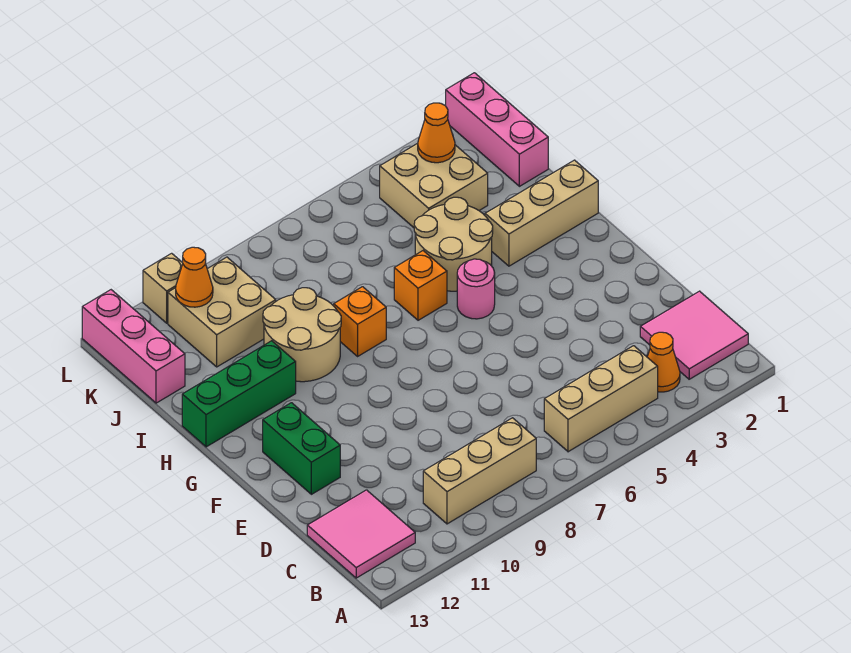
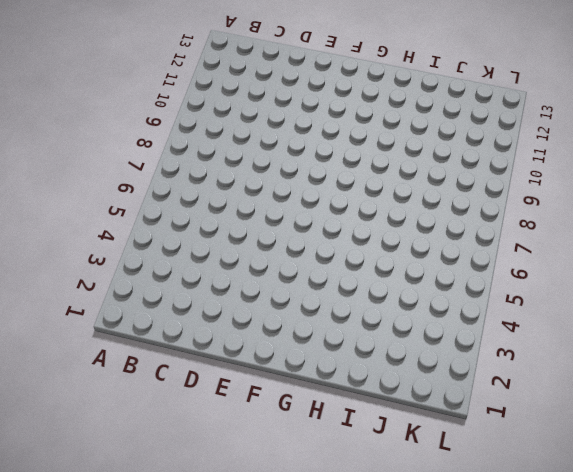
none -> pink tile B1:C2 level 1
none -> orange cone B3 level 1
none -> tan brick B4:B6 level 1

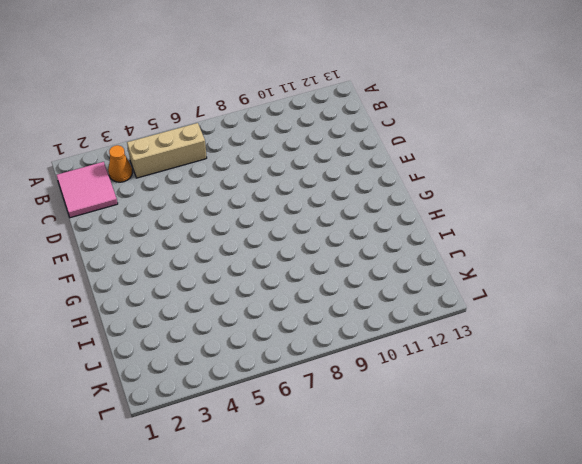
none -> tan brick B8:B10 level 1
none -> pink tile B12:C13 level 1
none -> green brick E12:F12 level 1

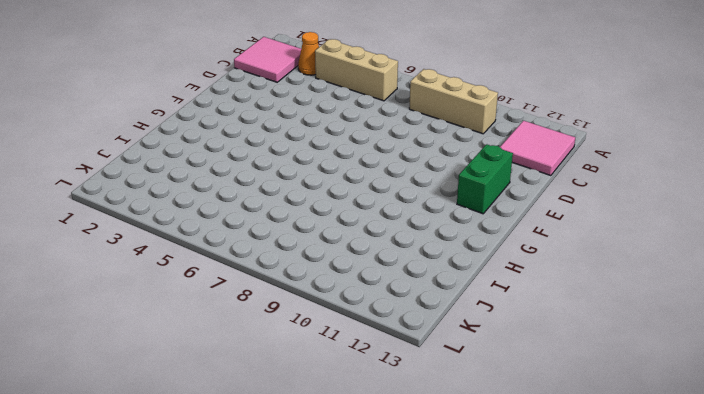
none -> pink round brick G5 level 1
none -> tan brick H1:H3 level 1
none -> tan round brick H4:I5 level 1

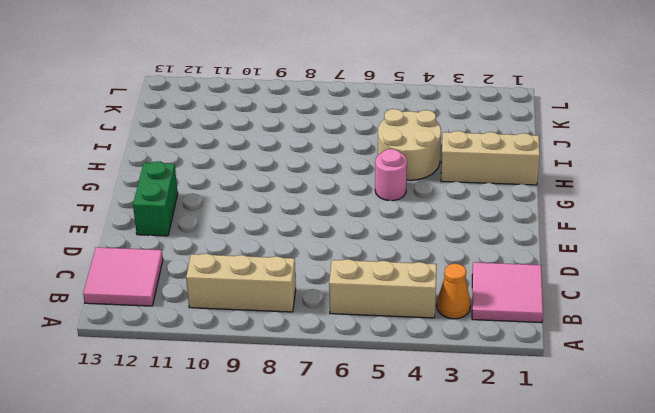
none -> orange brick H6 level 1
none -> orange brick H8 level 1
none -> tan round brick H9:I10 level 1

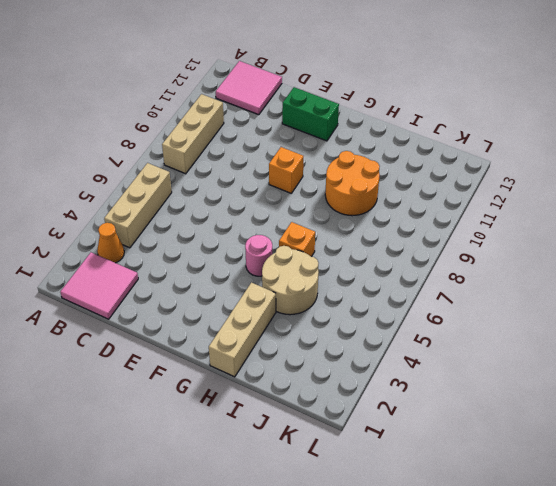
orange brick F9 level 1 -> orange brick H8 level 1
orange round brick H9:I10 level 1 -> tan round brick H9:I10 level 1
none -> green brick H11:H13 level 1
none -> pink brick J1:L1 level 1
none -> tan brick J3:K4 level 1

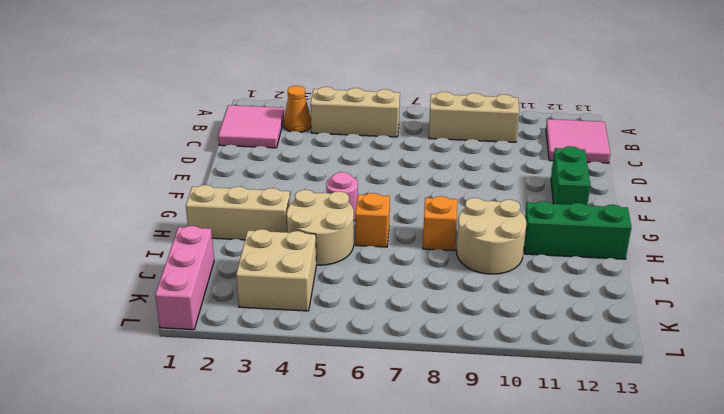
none -> tan brick J10:K11 level 1
none -> pink brick J13:L13 level 1
none -> tan brick L11 level 1

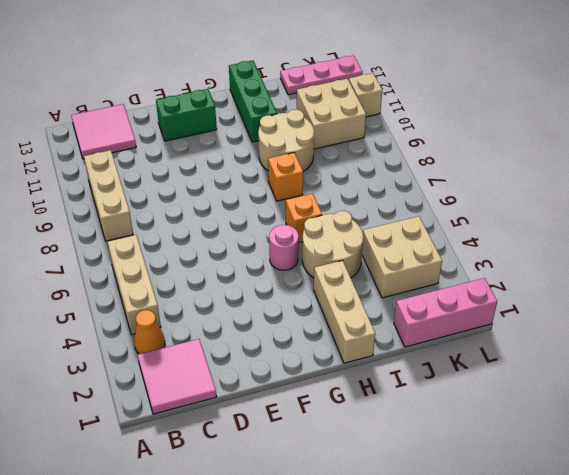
pink plate J13:L13 level 1 -> pink brick J13:L13 level 1
none -> orange cone K3 level 2
none -> orange cone K11 level 2

